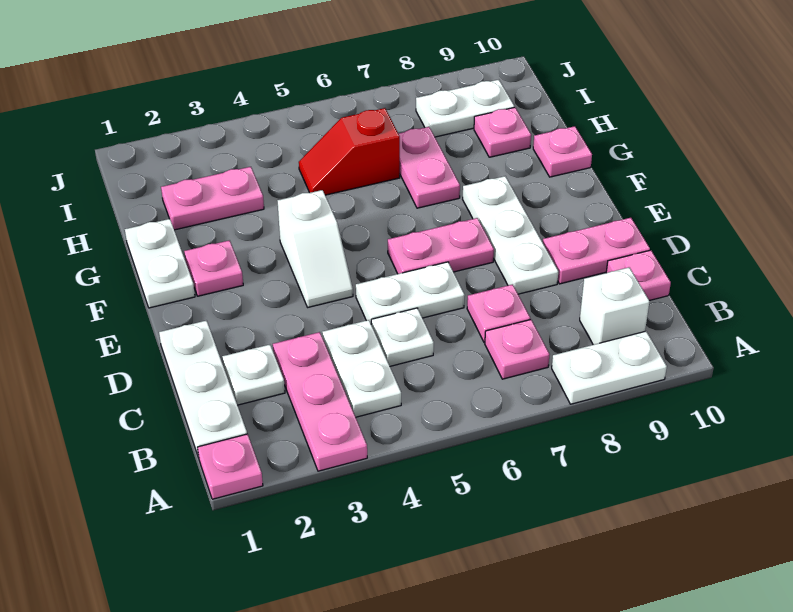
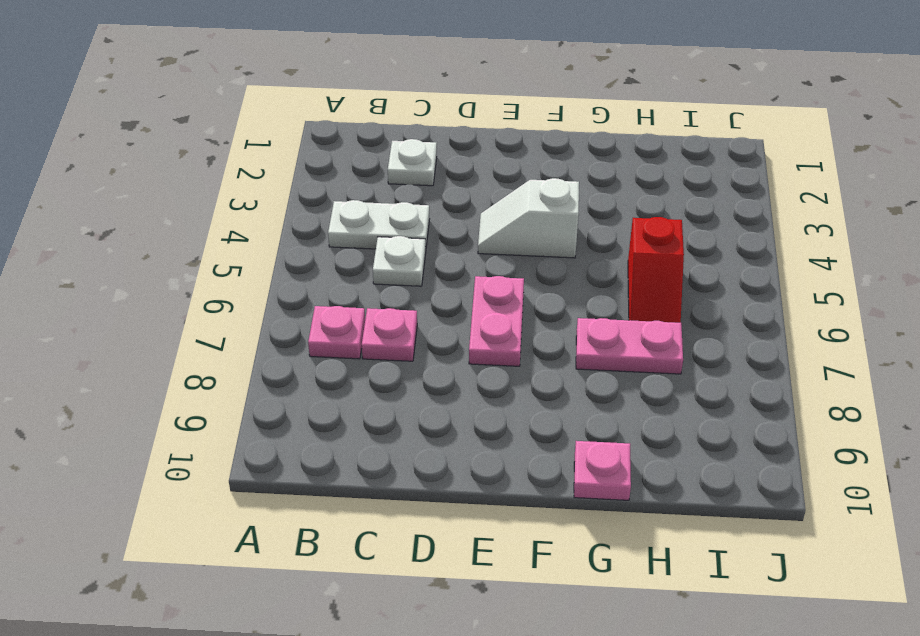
red slope H5:H6 level 1 top 5 -> red slope H5:H6 level 1 top 6
none -> pink plate A1 level 1
none -> pink plate A3:C3 level 1
none -> white plate A8:A9 level 1

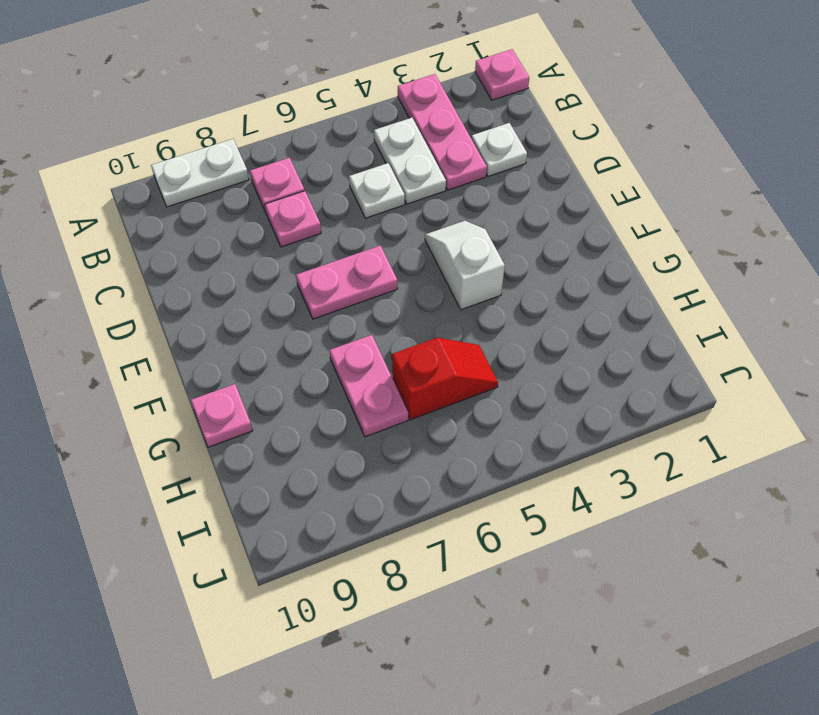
none -> white plate B1:D1 level 1
none -> white brick B9 level 1
none -> pink plate C10 level 1

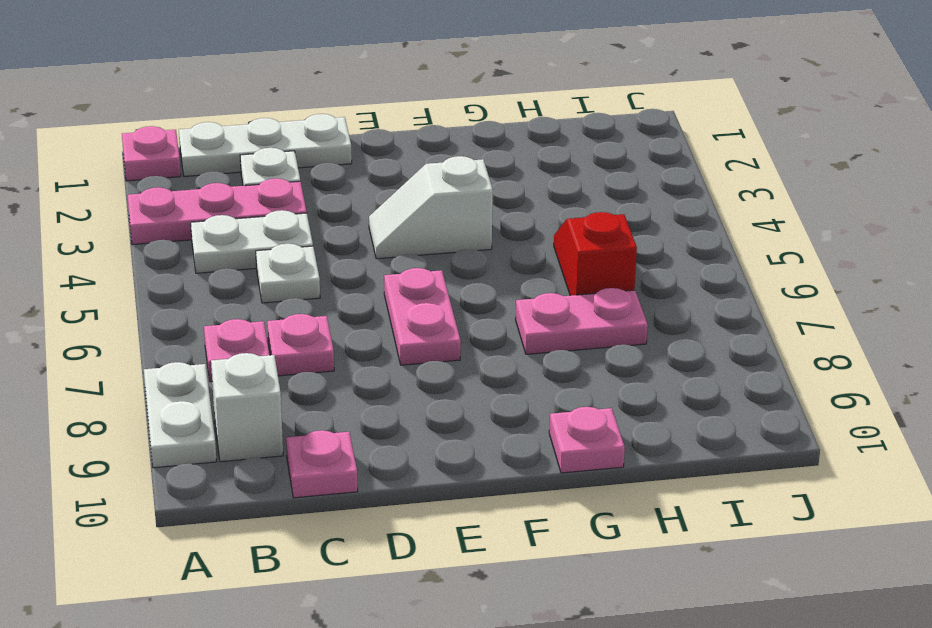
none -> white plate D5:D6 level 1
none -> white plate D8:F8 level 1
none -> pink plate D9:D10 level 1

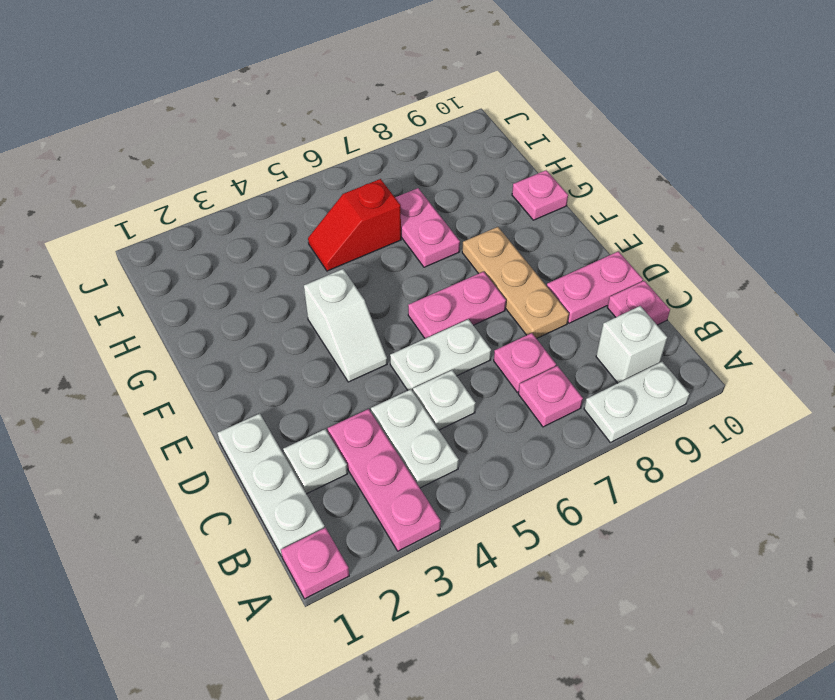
tan plate D8:F8 level 1 -> white plate D8:F8 level 1
none -> white plate F1:G1 level 1
none -> pink plate F2 level 1
none -> pink plate H2:H3 level 1

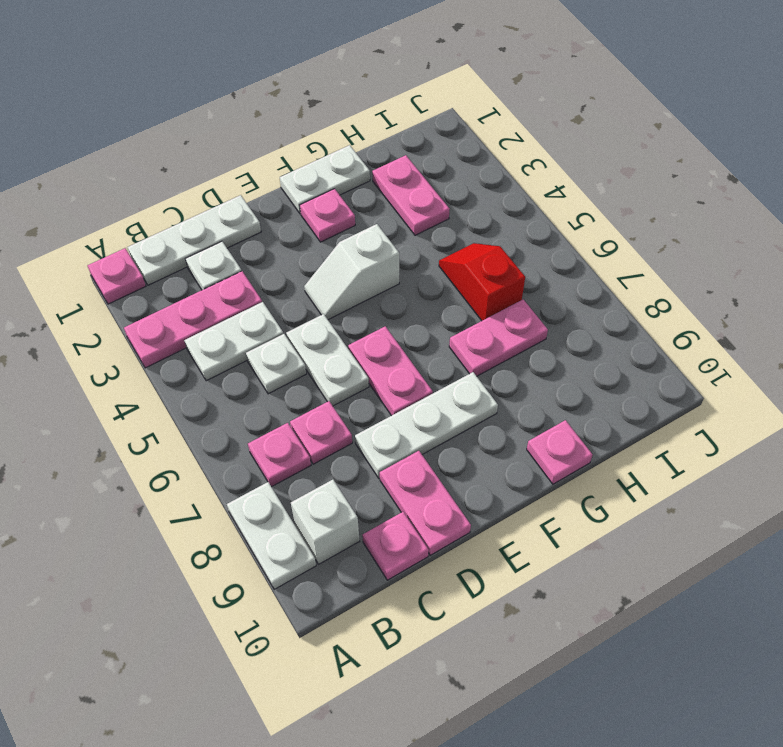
none -> pink plate H9 level 1
none -> white plate I8:I9 level 1

